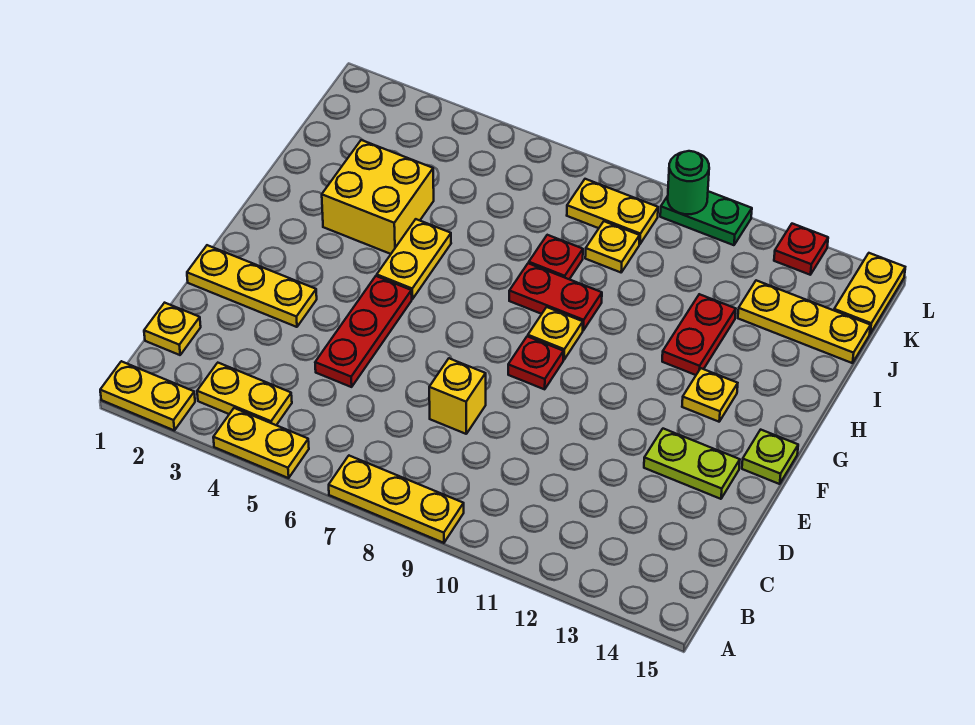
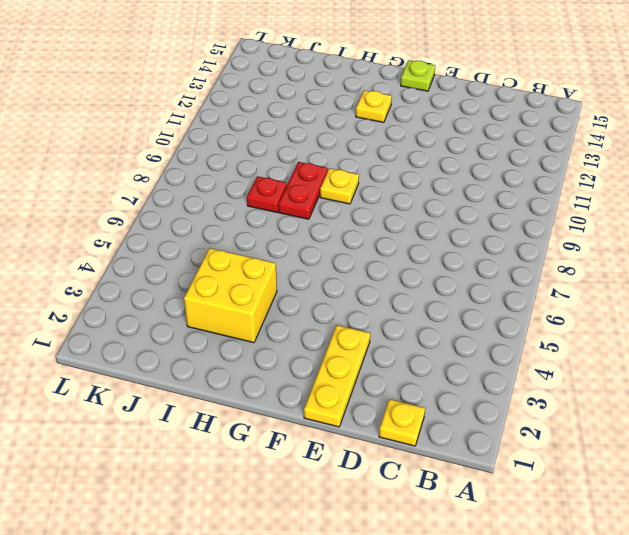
none -> yellow plate A1:A2 level 1
none -> yellow plate A4:A5 level 1
none -> yellow plate A7:A9 level 1

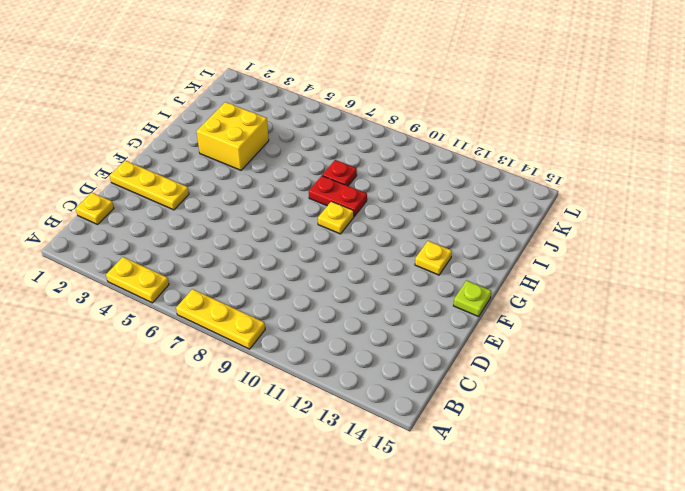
none -> yellow plate A1:A2 level 1
none -> yellow plate B3:B4 level 1
none -> red plate D5:F5 level 1

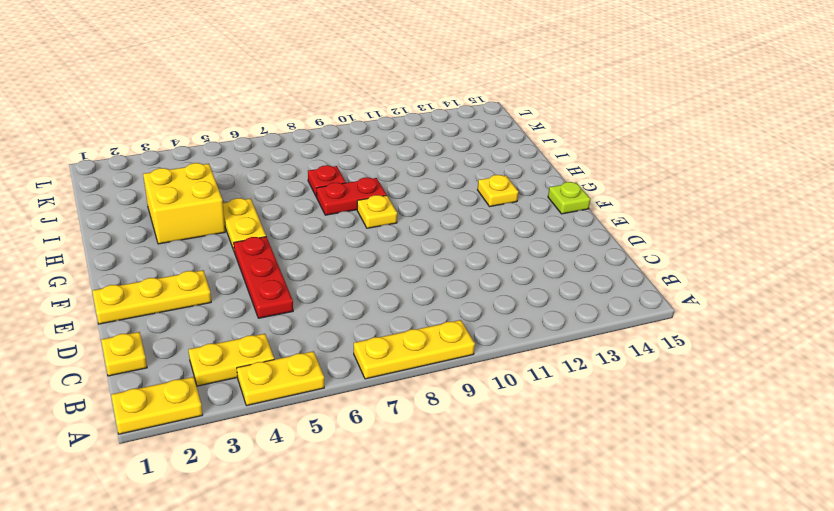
none -> yellow brick D8 level 1
none -> lime plate E13:E14 level 1
none -> red plate F9 level 1

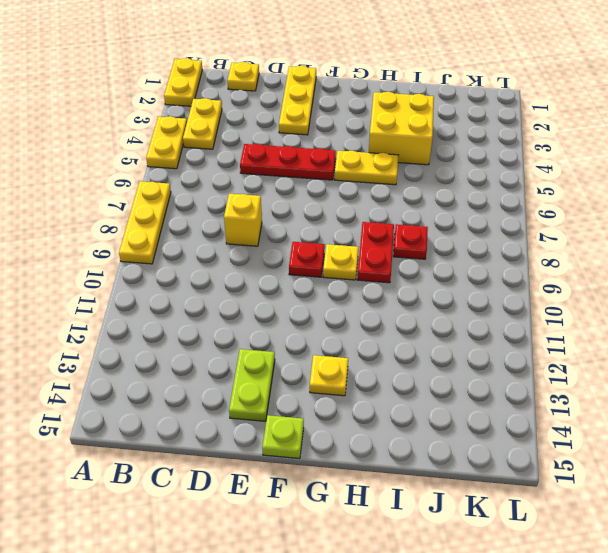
none -> red plate H12:I12 level 1
none -> yellow plate J9 level 1
none -> yellow plate J13:J15 level 1

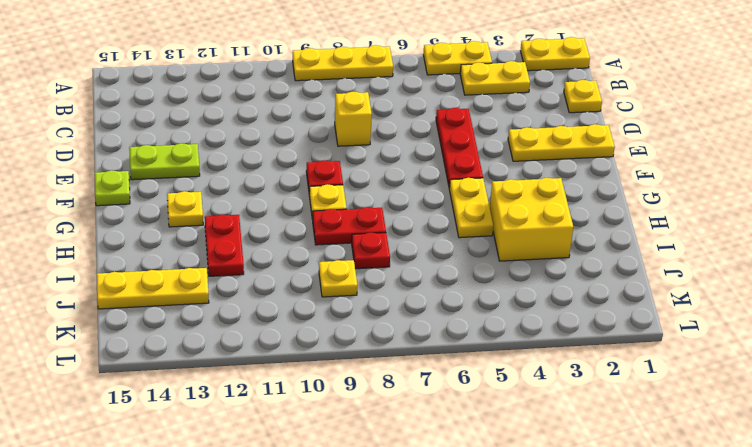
none -> yellow plate K8:K9 level 1
none -> yellow plate K15:L15 level 1
none -> green plate L10:L11 level 1

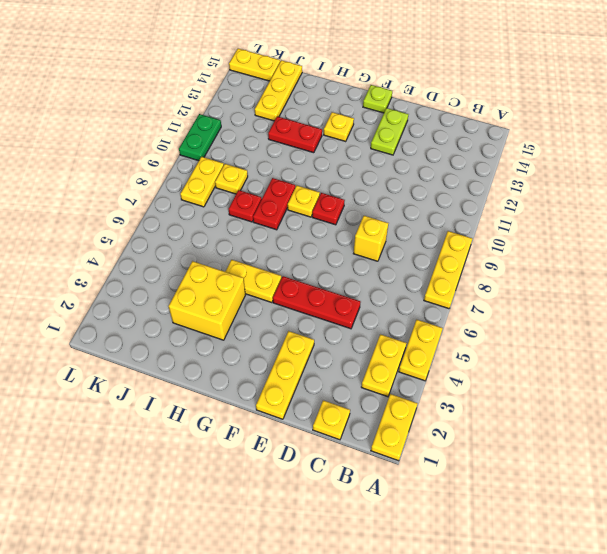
none -> red plate L13 level 1
none -> green round brick L10 level 2

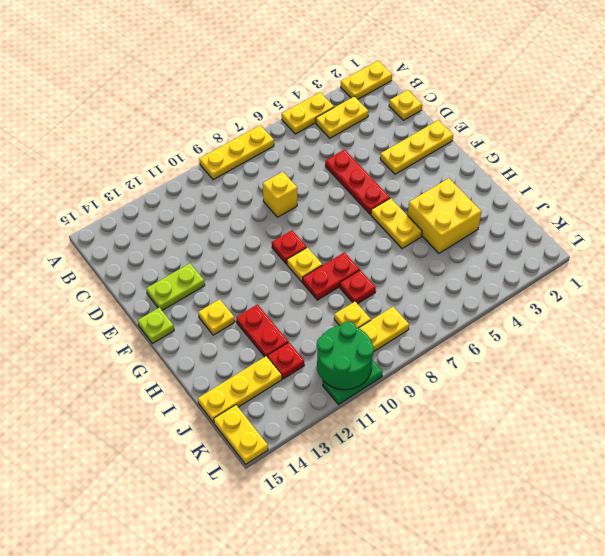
red plate J12 level 1 -> red plate L13 level 1
green round brick K10:L11 level 2 -> green round brick L10 level 2

